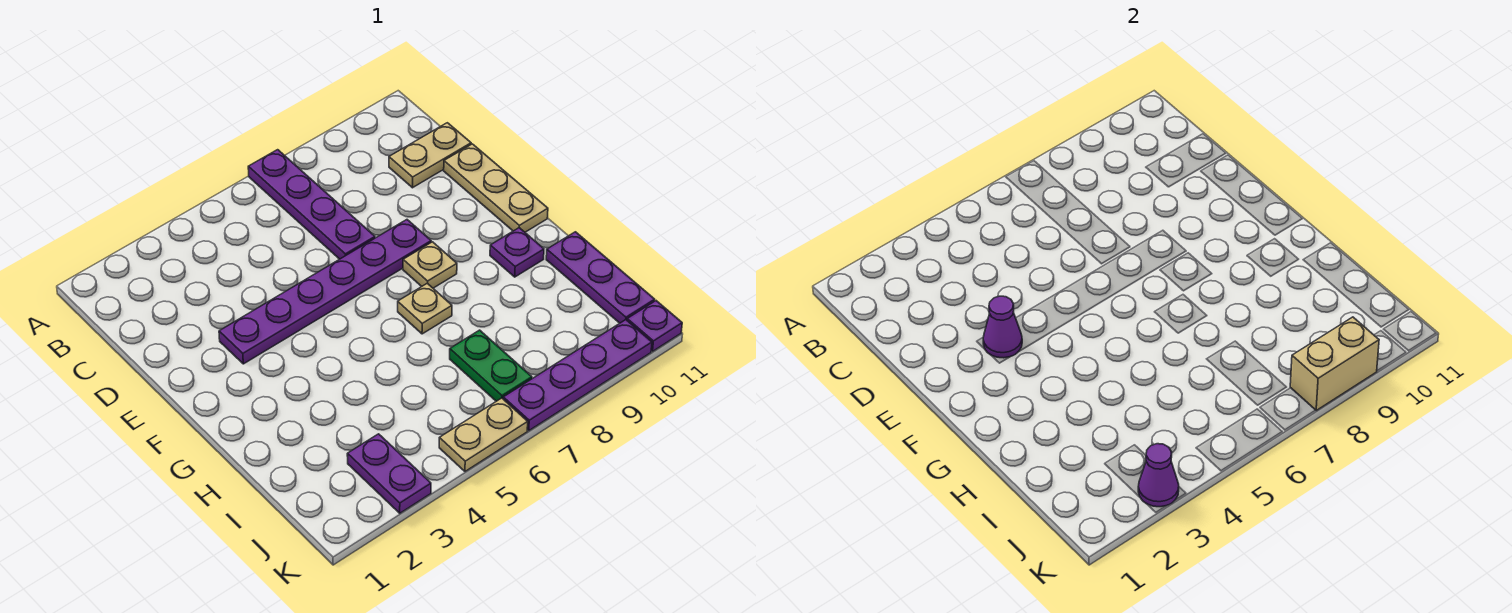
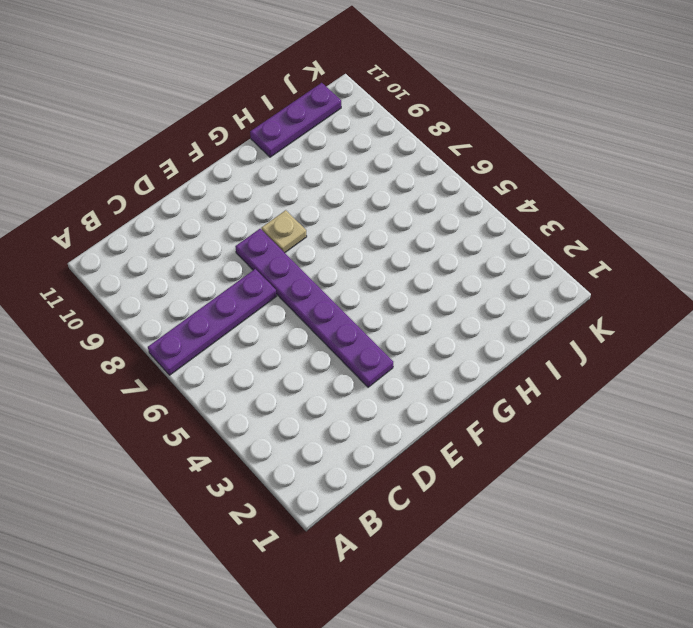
none -> tan plate C10:C11 level 1
none -> tan plate D11:F11 level 1
none -> tan plate G7 level 1

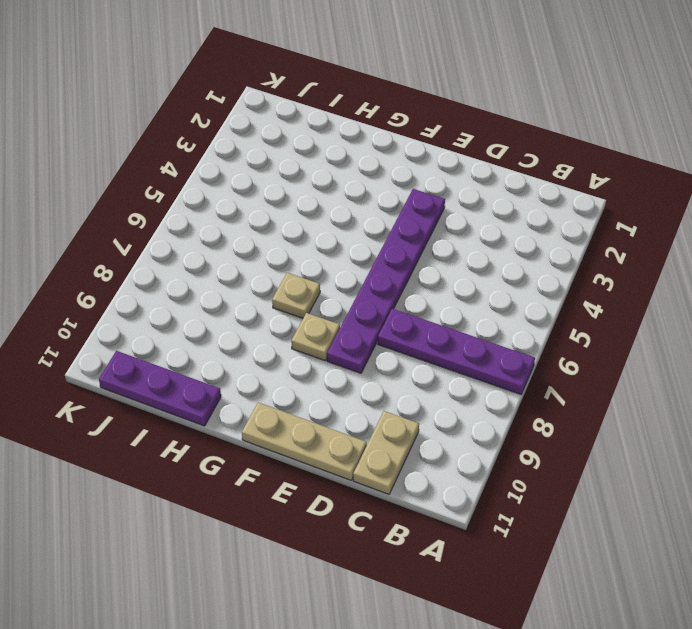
none -> purple plate G10 level 1
none -> green plate I7:J7 level 1
none -> purple plate J3:K3 level 1

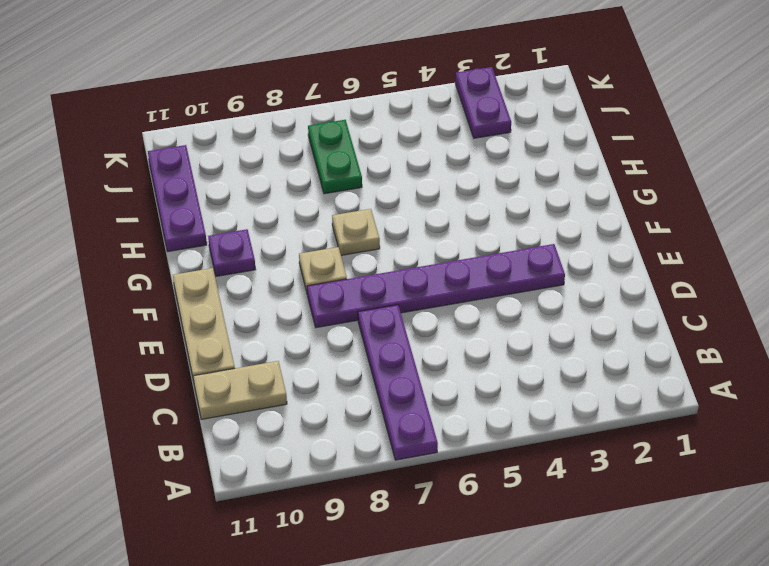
none -> tan plate K5:K6 level 1
none -> purple plate K7:K10 level 1
none -> purple plate K11 level 1

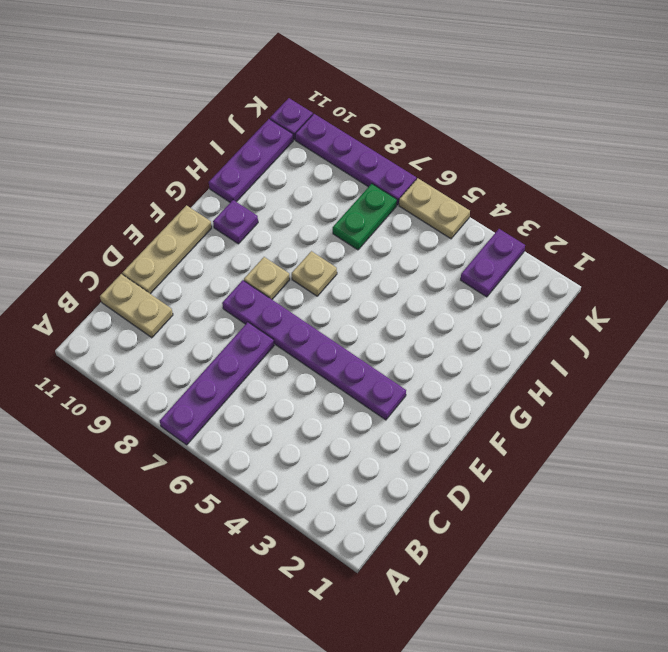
none -> purple cone E3 level 2
none -> purple cone K3 level 2
none -> tan brick K8:K9 level 2

